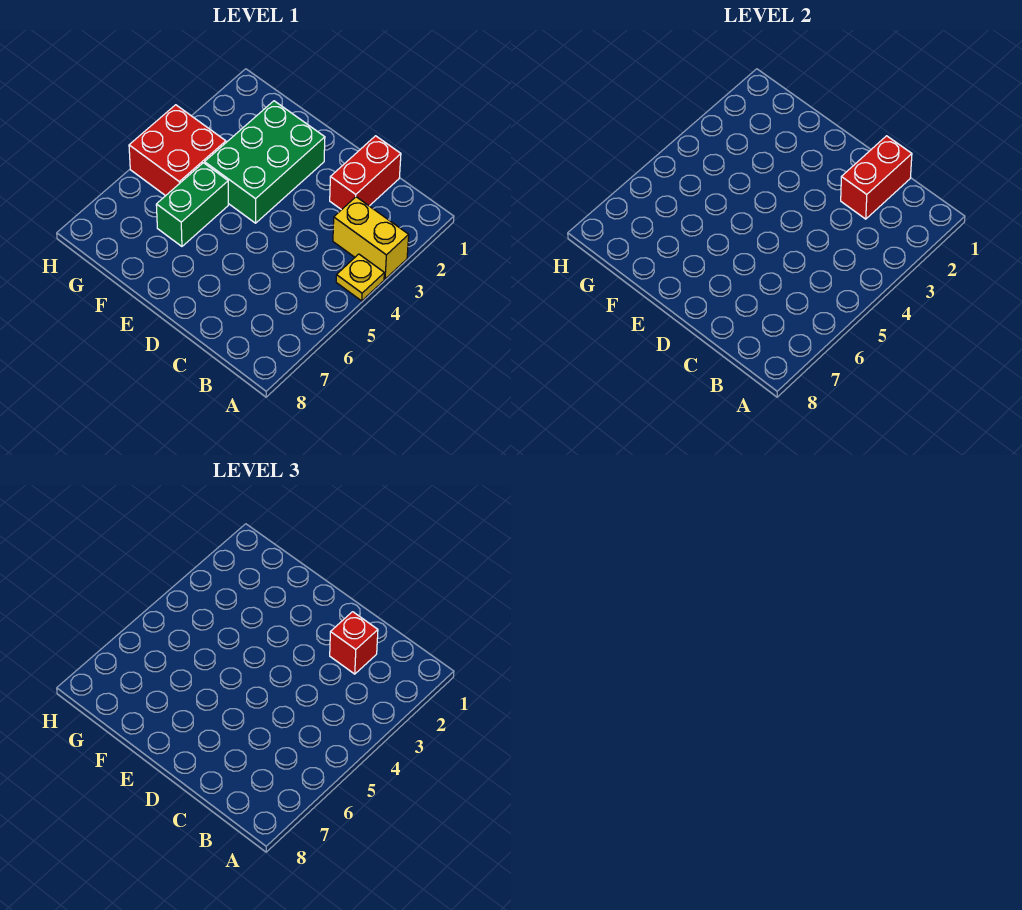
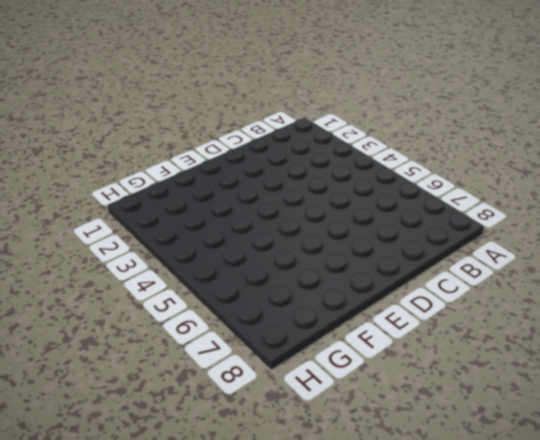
none -> yellow brick A3:B3 level 1
none -> yellow plate A4 level 1

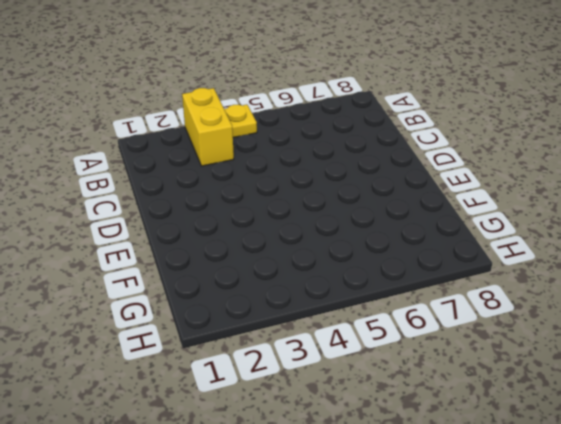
none -> red brick C1:C2 level 1
none -> green brick E2:F4 level 1

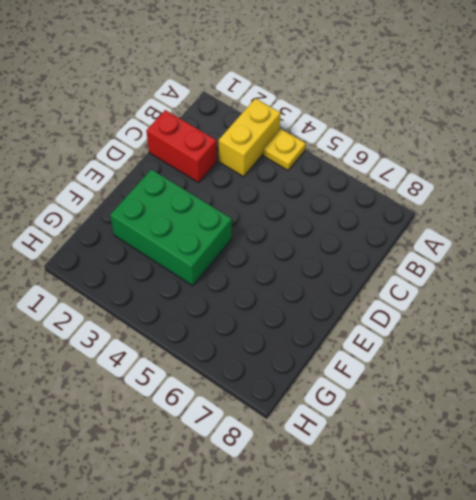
none -> green brick F5:F6 level 1
none -> red brick G4:H5 level 1

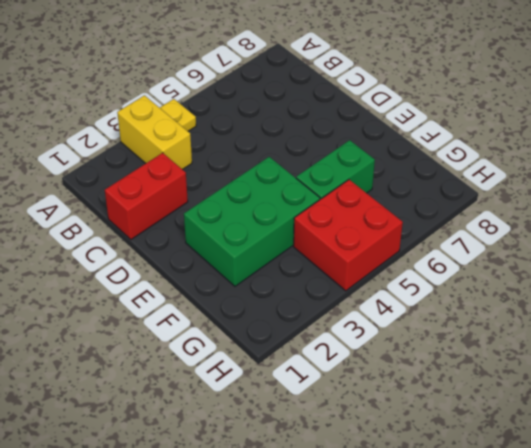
none -> red brick C1:C2 level 2
none -> red brick C2 level 3

